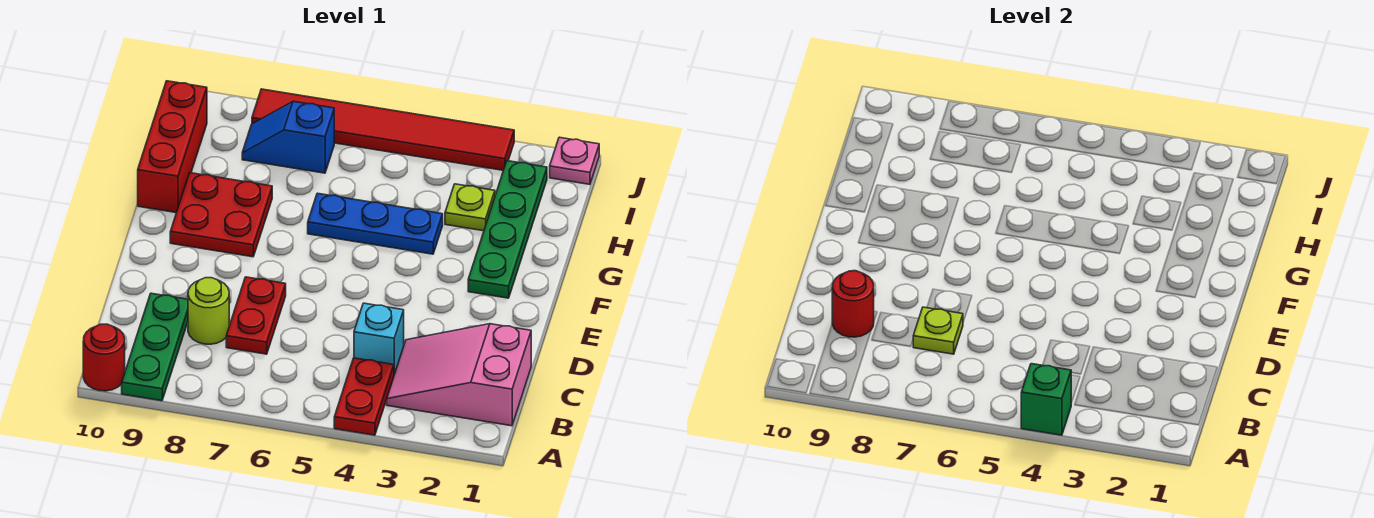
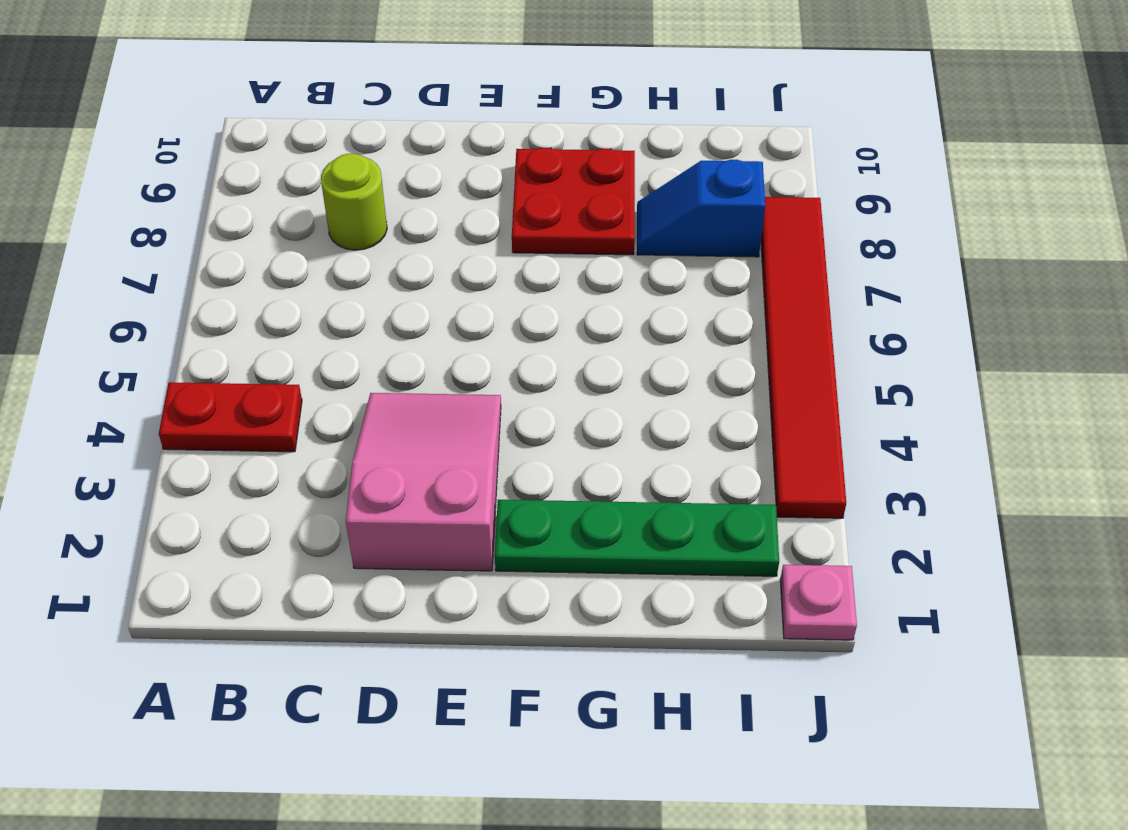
pink slope D2:E4 level 1 top 2 -> pink slope B1:C3 level 1 top 1
blue slope H8:I8 level 1 top I -> blue slope I7:I8 level 1 top 7
none -> green plate A9:C9 level 1
none -> red round brick A10 level 1
none -> cyan brick C4 level 1

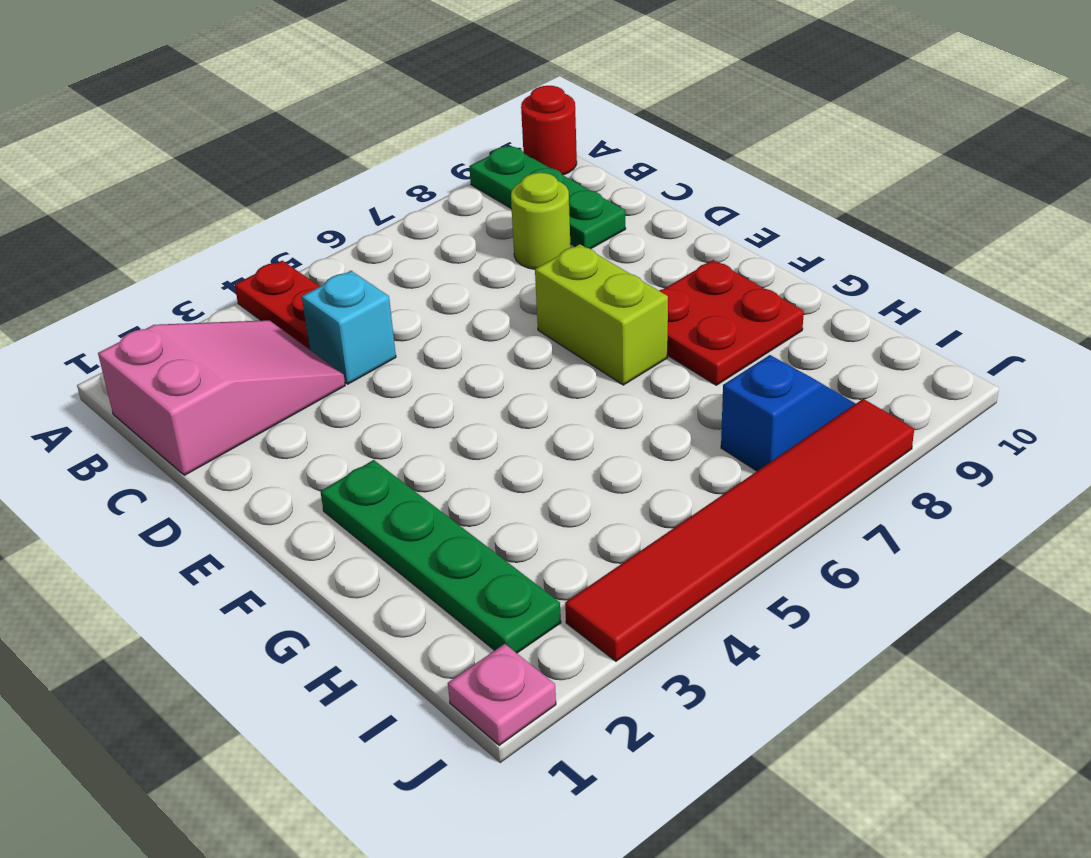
lime brick E7:F7 level 1 -> none
none -> red plate C7:D7 level 1
none -> blue plate G4:G6 level 1
none -> red brick G10:I10 level 1

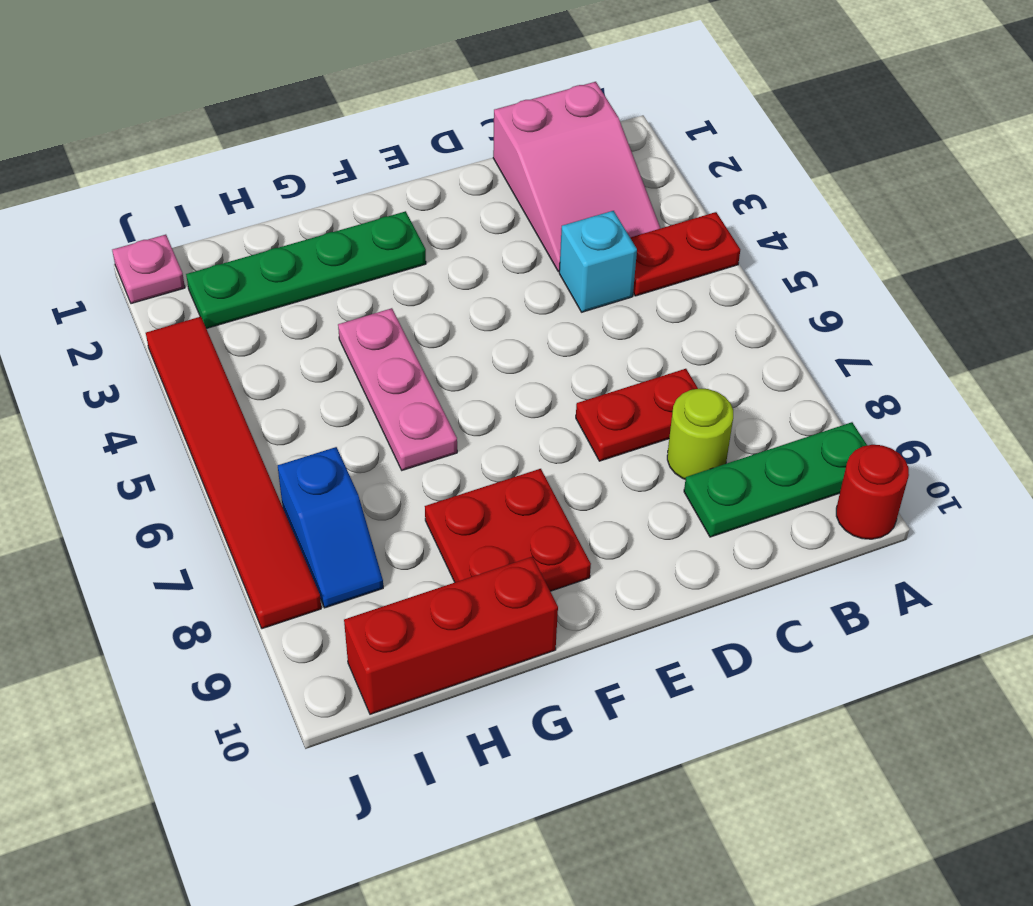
pink plate G4:G6 level 1 -> blue plate G4:G6 level 1
none -> lime plate H3 level 1
none -> green brick A4 level 2
none -> lime plate C7 level 2

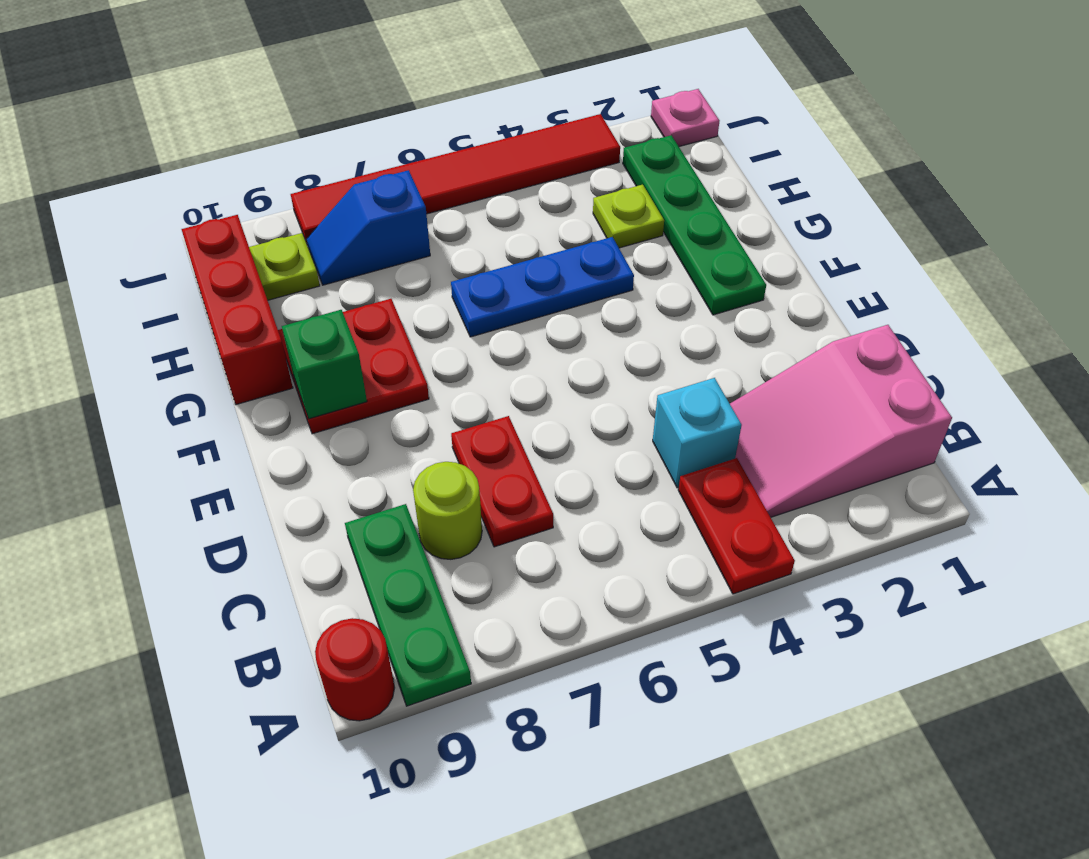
green brick F9 level 2 -> green brick A4 level 2
lime plate I9 level 1 -> lime plate C7 level 2
none -> red round brick C9 level 2

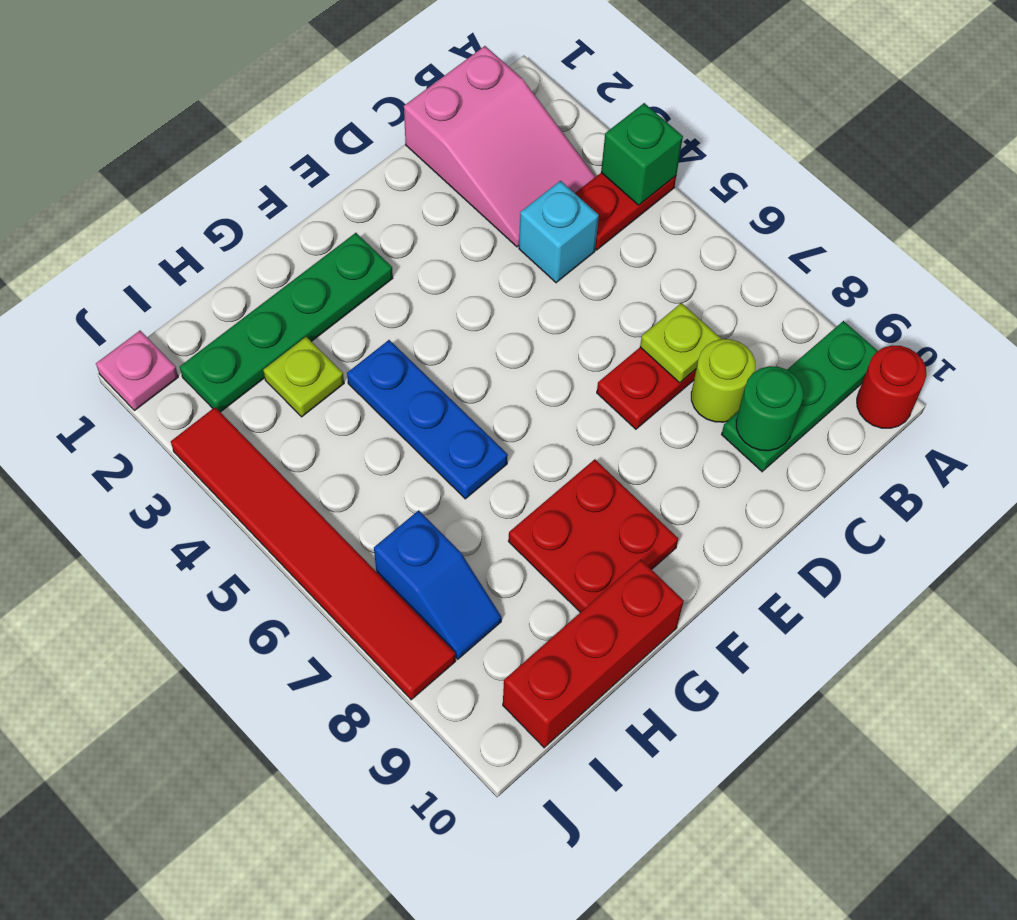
green round brick C9 level 2 -> red round brick C9 level 2

